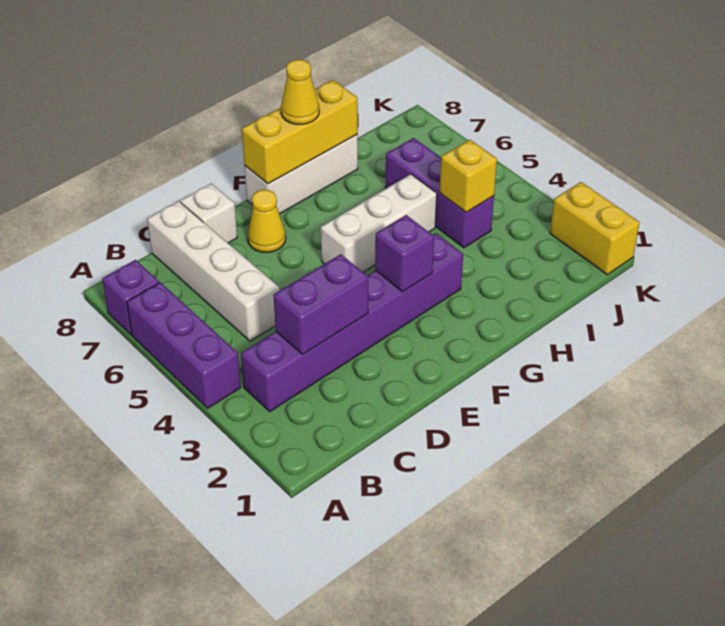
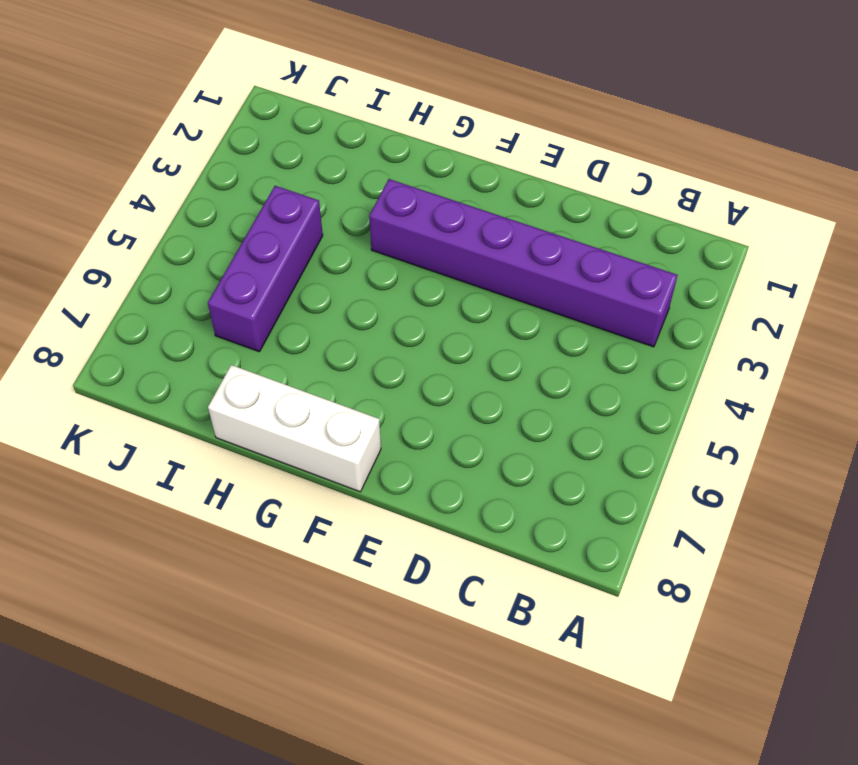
none -> purple brick A4:A6 level 1
none -> purple brick A7 level 1
none -> white brick C5:C8 level 1

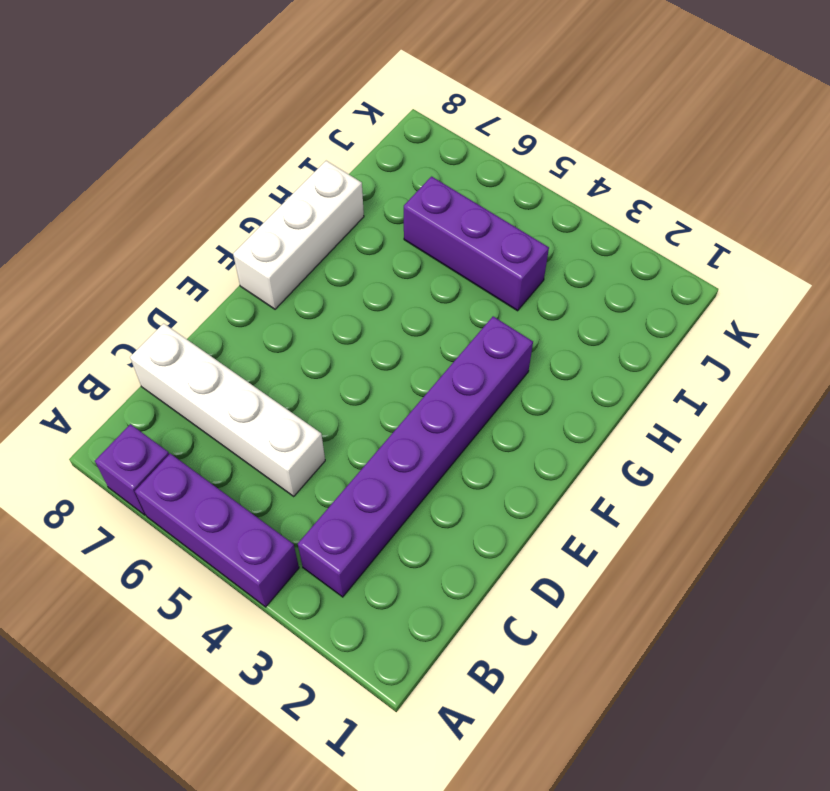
none -> white brick D8 level 1
none -> yellow cone E7 level 1
none -> white brick F5:H5 level 1

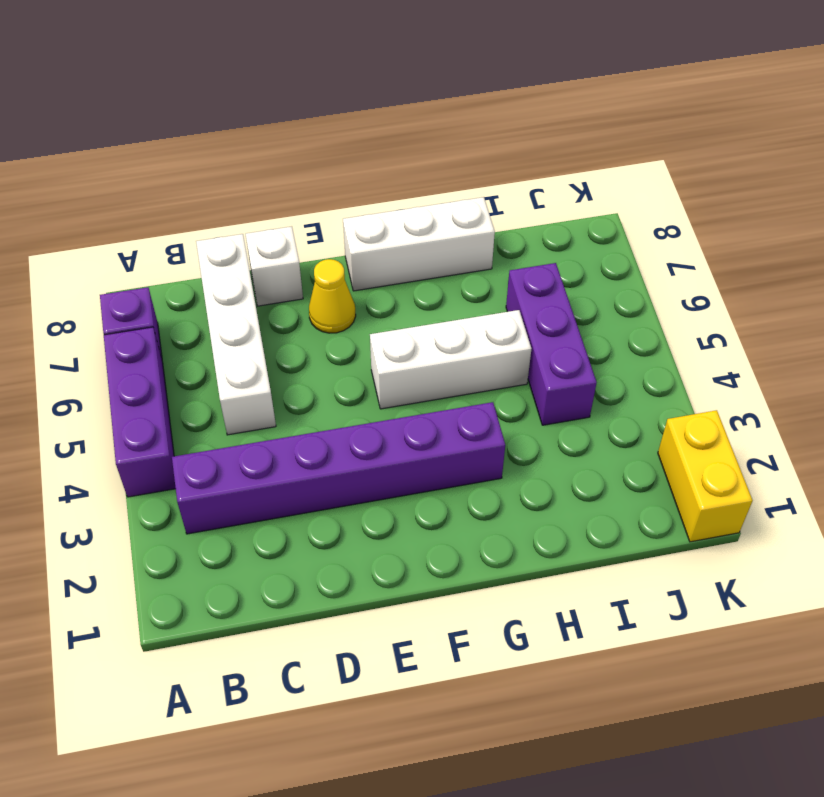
none -> purple brick C3:D3 level 2
none -> purple brick F3 level 2
none -> yellow brick F8:H8 level 2

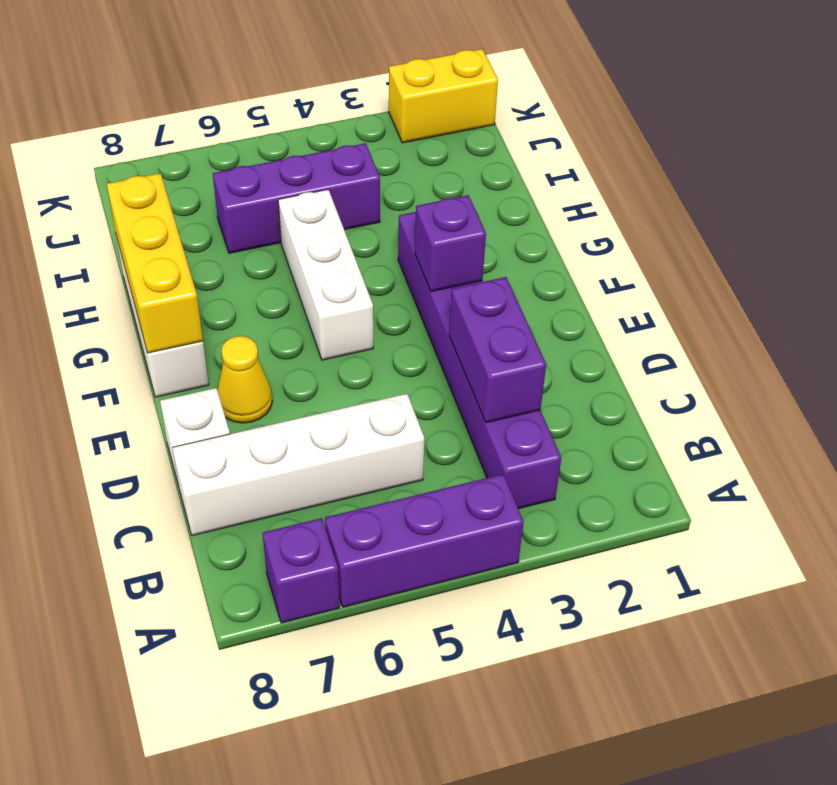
none -> yellow brick I4 level 2
none -> yellow cone G8 level 3

